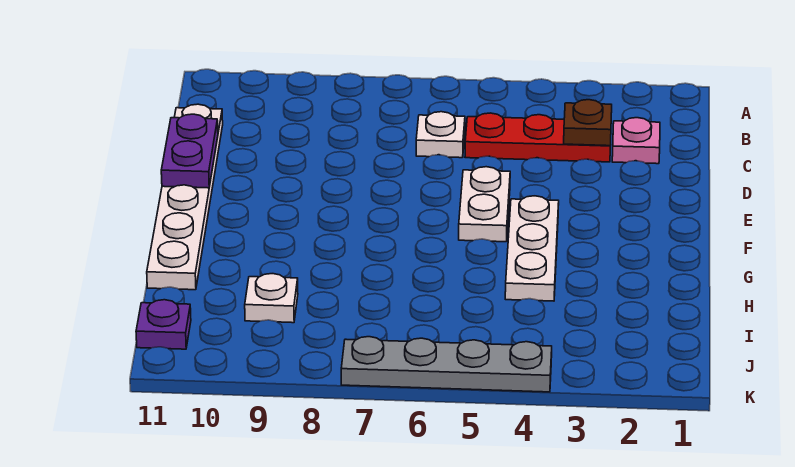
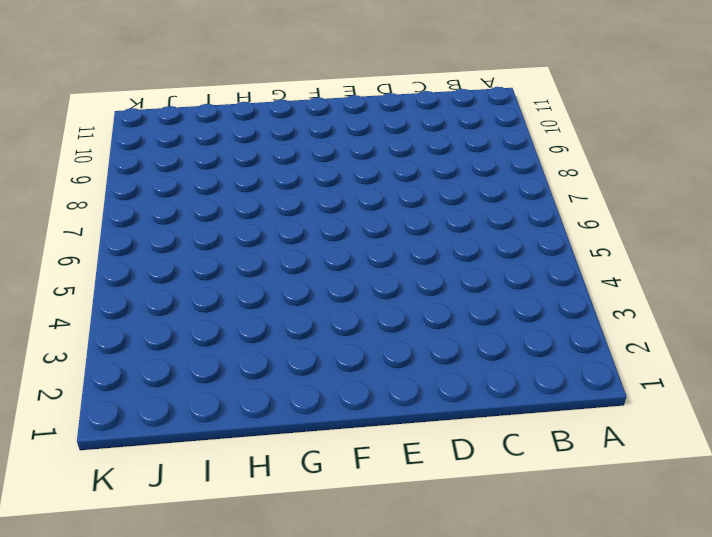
none -> pink plate C2 level 1
none -> red plate C3:C5 level 1

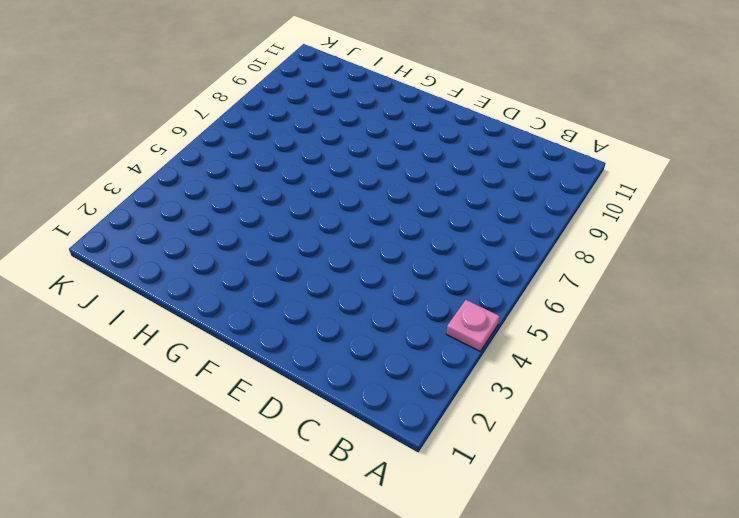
pink plate A4 level 1 -> pink plate C2 level 1
none -> red plate C3:C5 level 1
none -> white plate C6 level 1

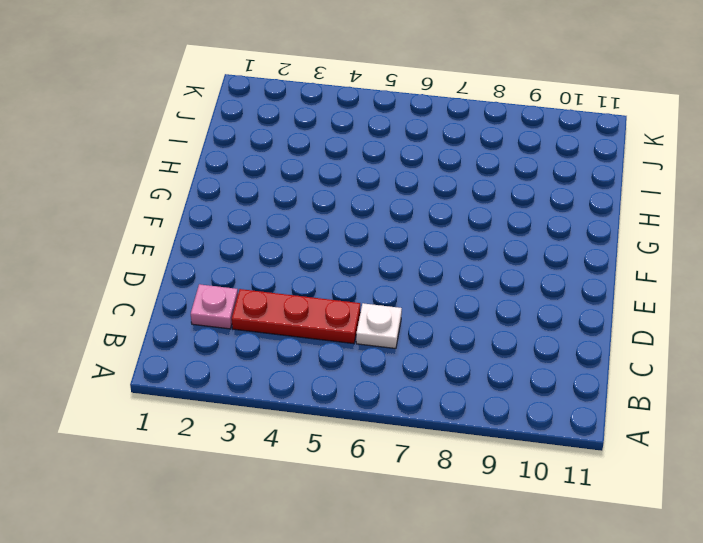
none -> white plate C11:H11 level 1
none -> white plate E5:F5 level 1

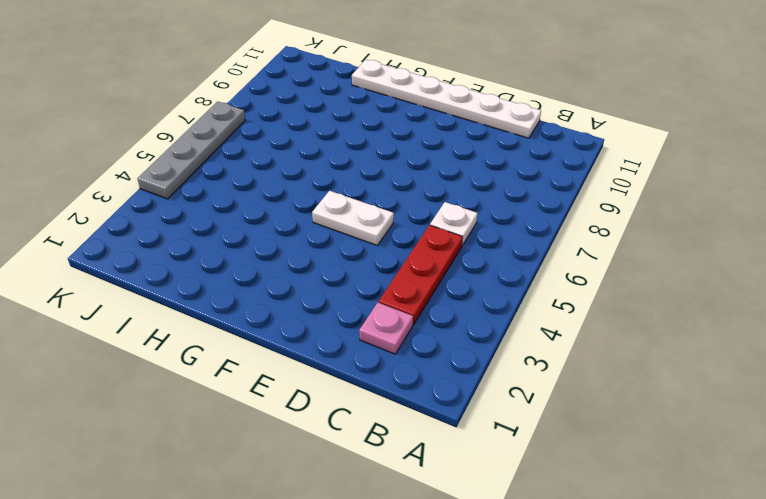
none -> white plate F4:H4 level 1
none -> white plate I9 level 1

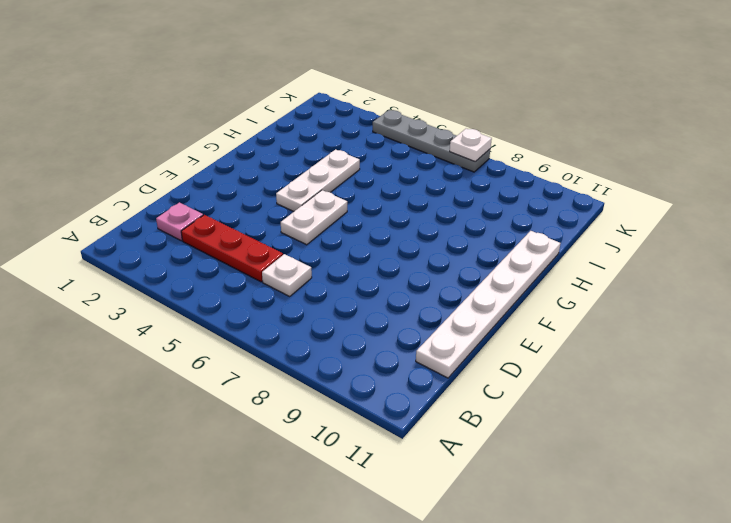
white plate K7 level 2 -> white plate I9 level 1
none -> purple plate J11 level 1
none -> brown plate C3 level 2

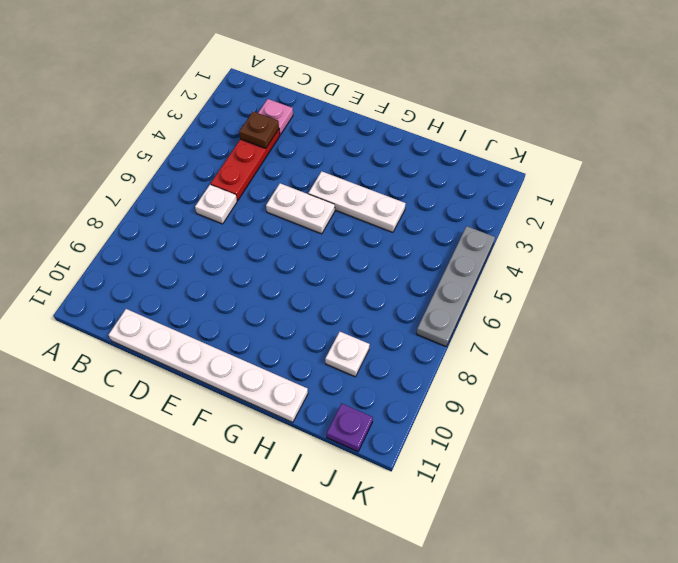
none -> purple plate D11:E11 level 2

